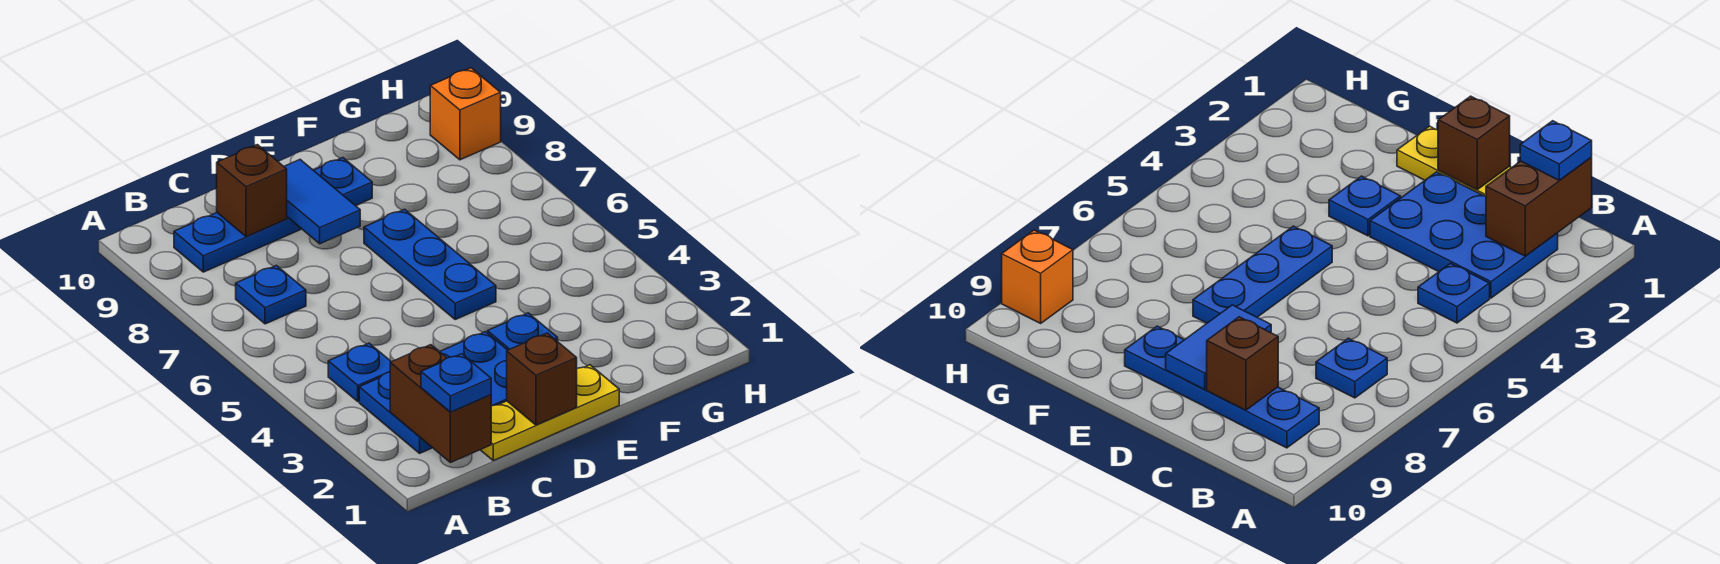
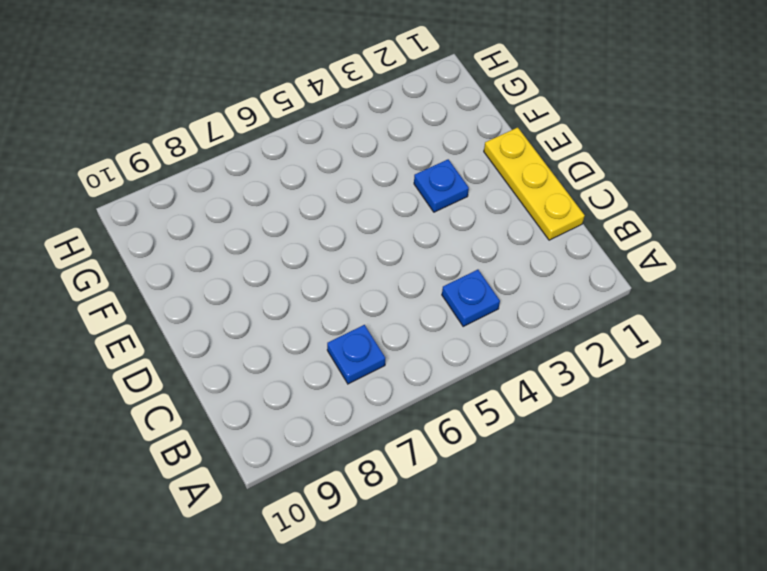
none -> blue plate B2:D3 level 1
none -> blue plate B9:E9 level 1
none -> blue plate E5:E7 level 1

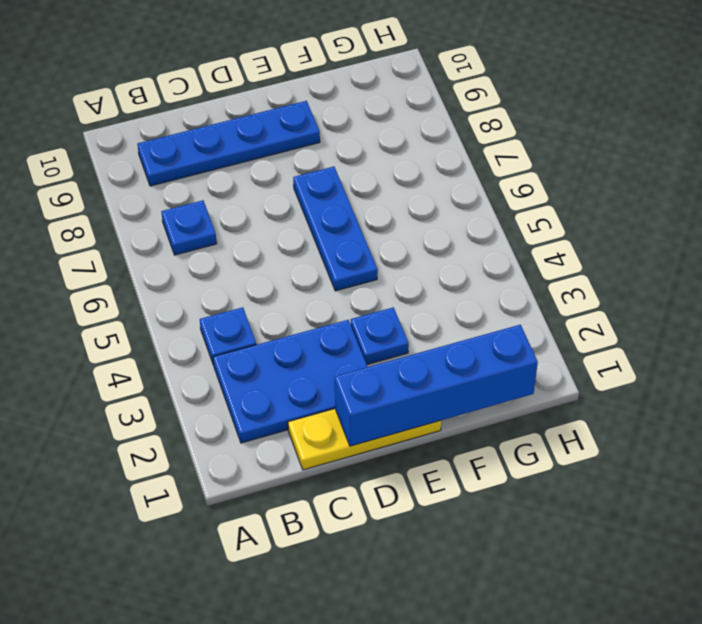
blue brick D1:G1 level 2 -> brown brick D1 level 2
none -> orange brick H9 level 1
none -> brown brick B1:B2 level 2
none -> brown brick C9 level 2

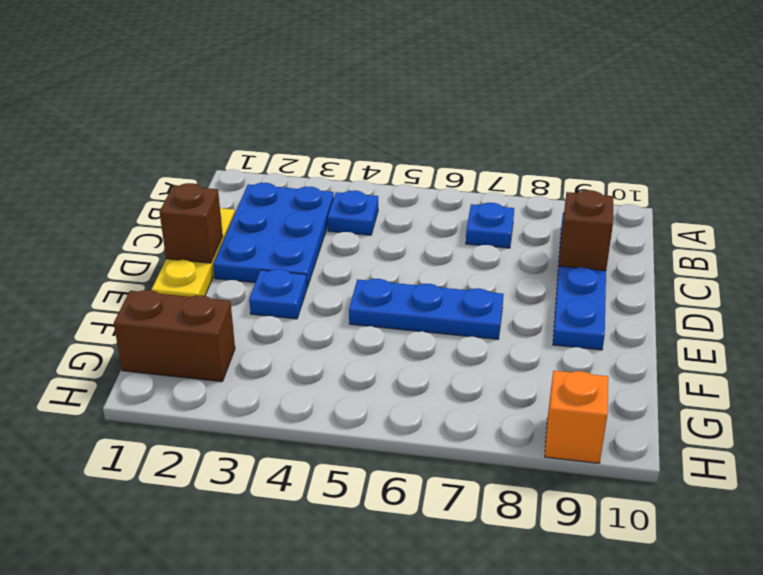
brown brick G1:G2 level 1 -> brown brick B1:B2 level 2
none -> blue tile D8:D9 level 2
none -> blue plate B1 level 3

